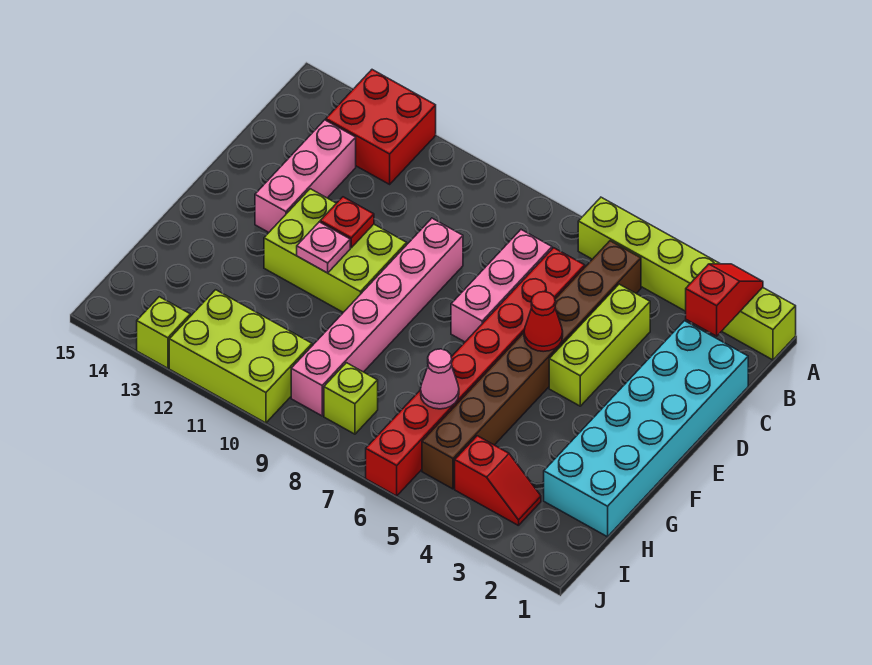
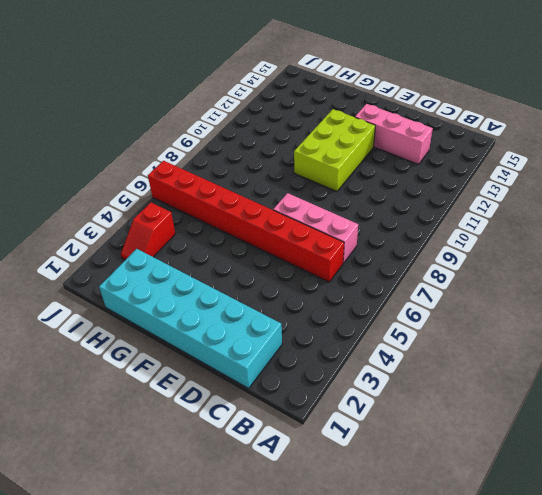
none -> lime brick A1:A6 level 1
none -> red brick A12:B13 level 1
none -> brown brick B5:I5 level 1

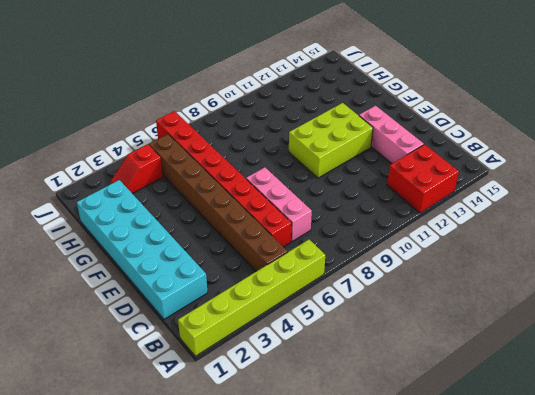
none -> lime brick C4:E4 level 1
none -> pink brick D9:I9 level 1
none -> lime brick I8 level 1

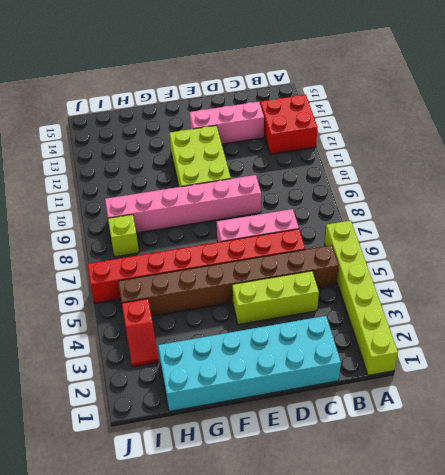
none -> lime brick I10:J12 level 1
none -> lime brick J13 level 1
none -> red slope A2:B2 level 2 top B

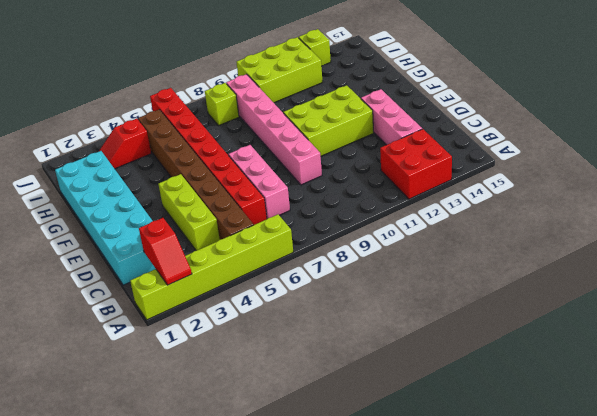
none -> red cone E5 level 2
none -> red plate E11 level 2
none -> pink plate F11 level 2

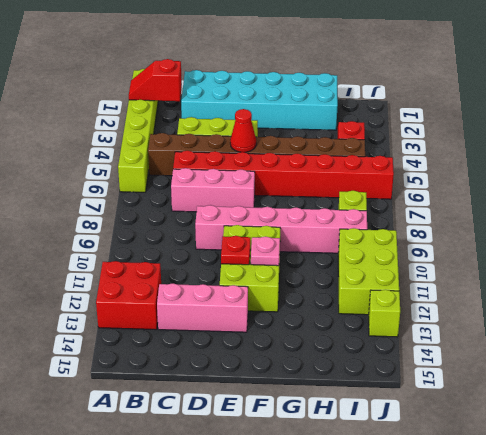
none -> pink cone H6 level 2

